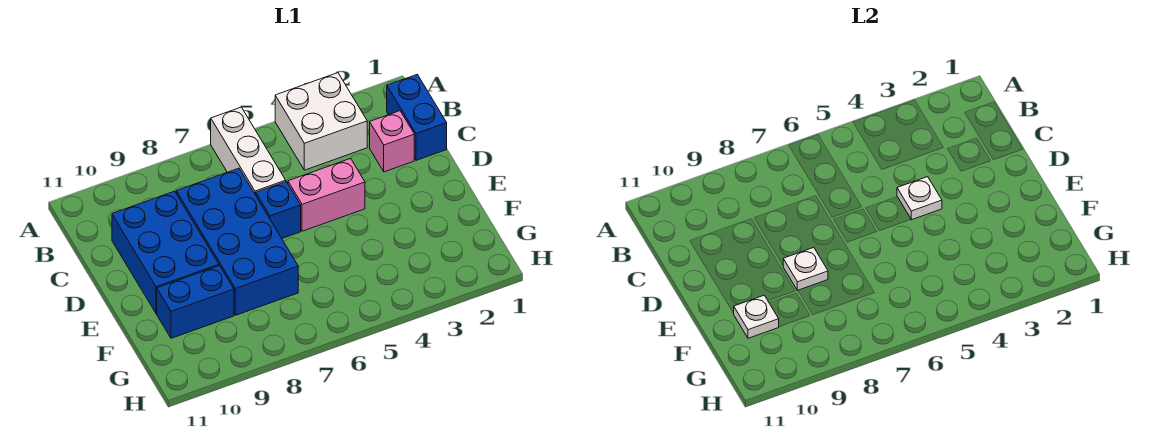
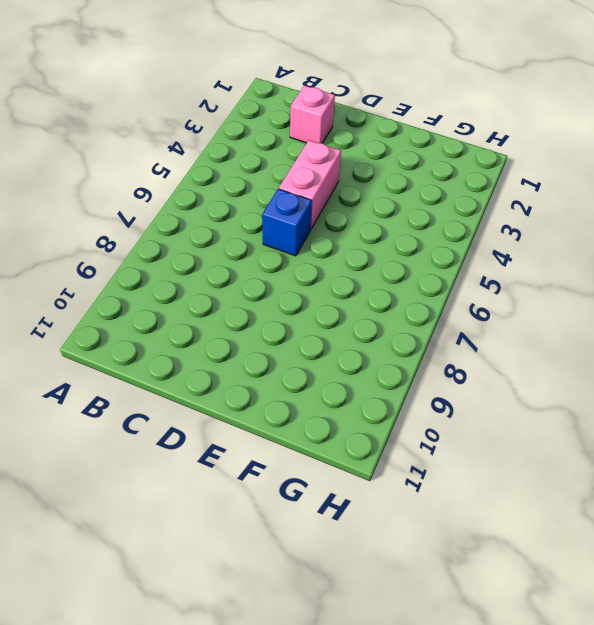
none -> white brick A3:B4 level 1
none -> white brick A6:C6 level 1
none -> blue brick B1:C1 level 1

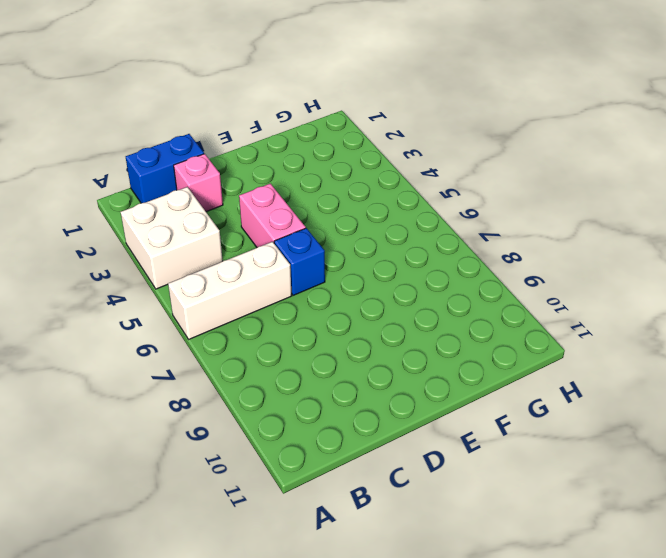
none -> blue brick C7:F8 level 1
none -> blue brick C9:E10 level 1
none -> blue brick F9:F10 level 1

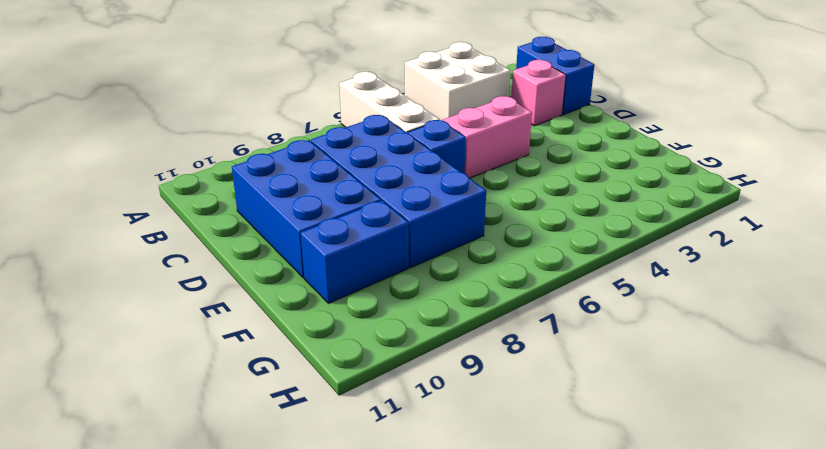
none -> white plate D4 level 2
none -> white plate E8 level 2
none -> white plate F10 level 2

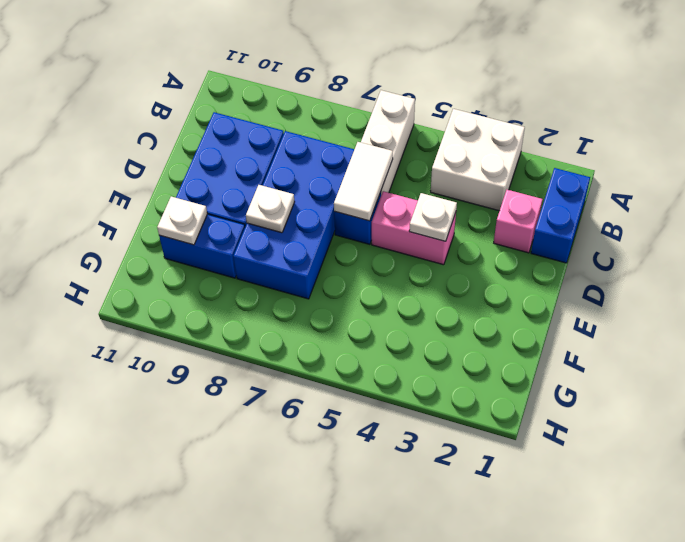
white tile C6:D6 level 2 -> none

